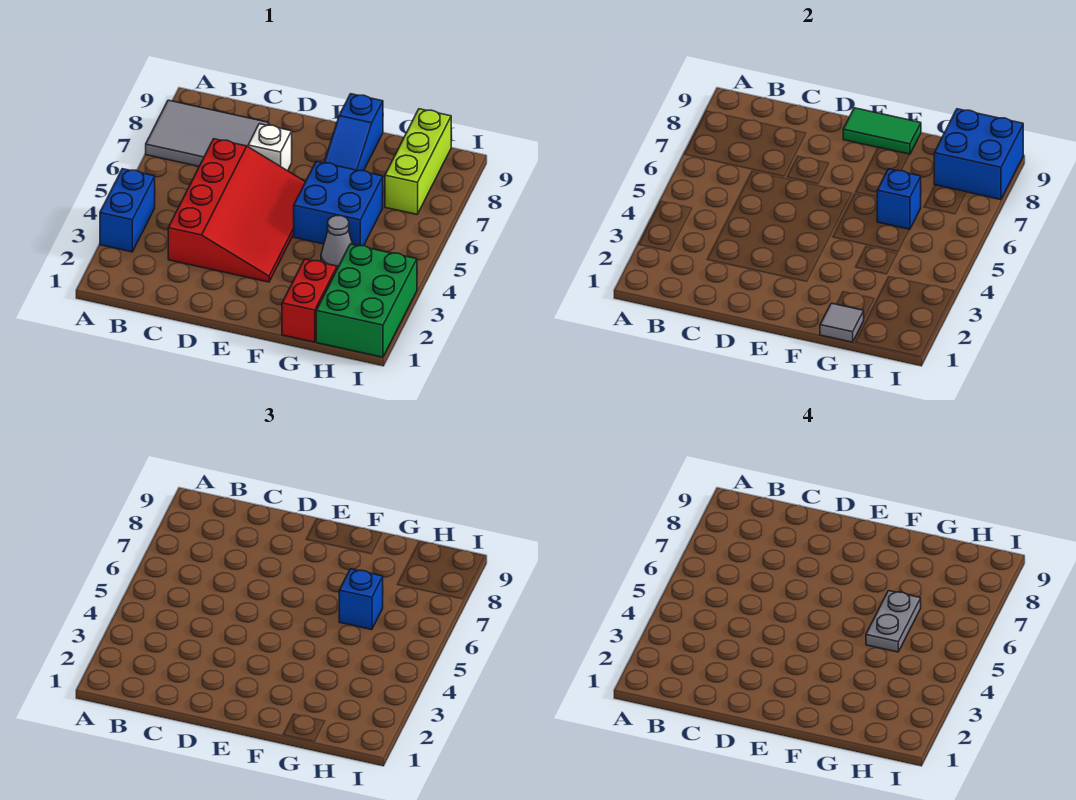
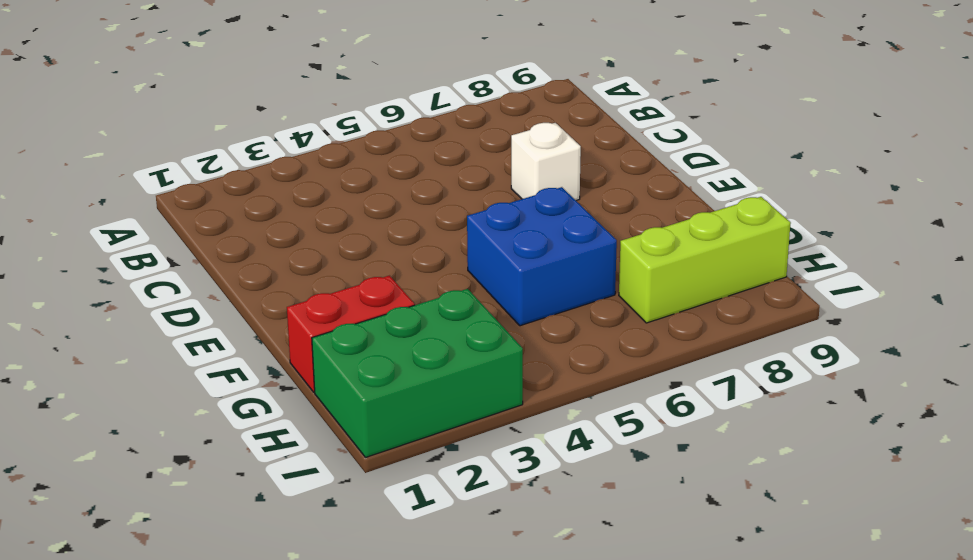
none -> blue brick A3:A4 level 1
none -> grey tile A7:C8 level 1
none -> red slope C3:E6 level 1 top C

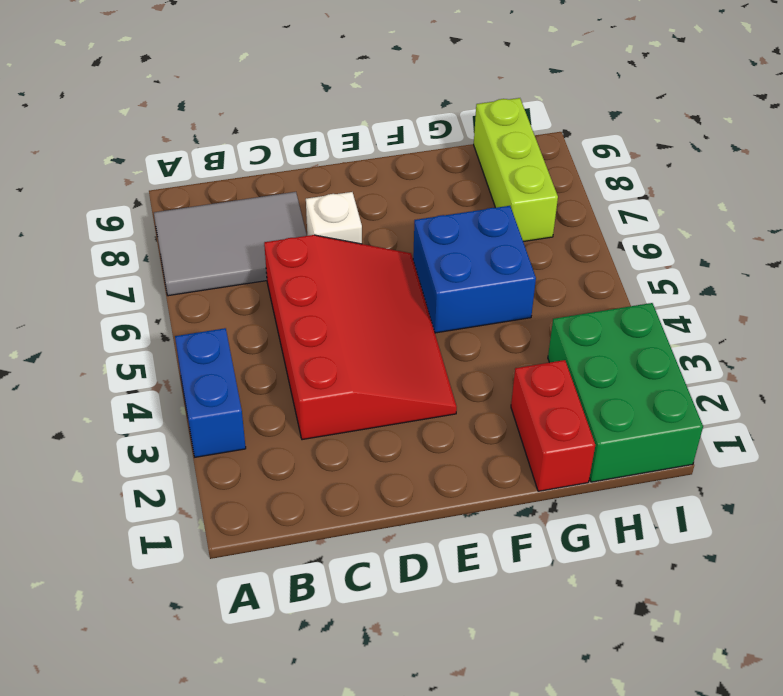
none -> blue slope F7:F9 level 1 top 9
none -> grey cone G4 level 1
none -> green tile E9:F9 level 2

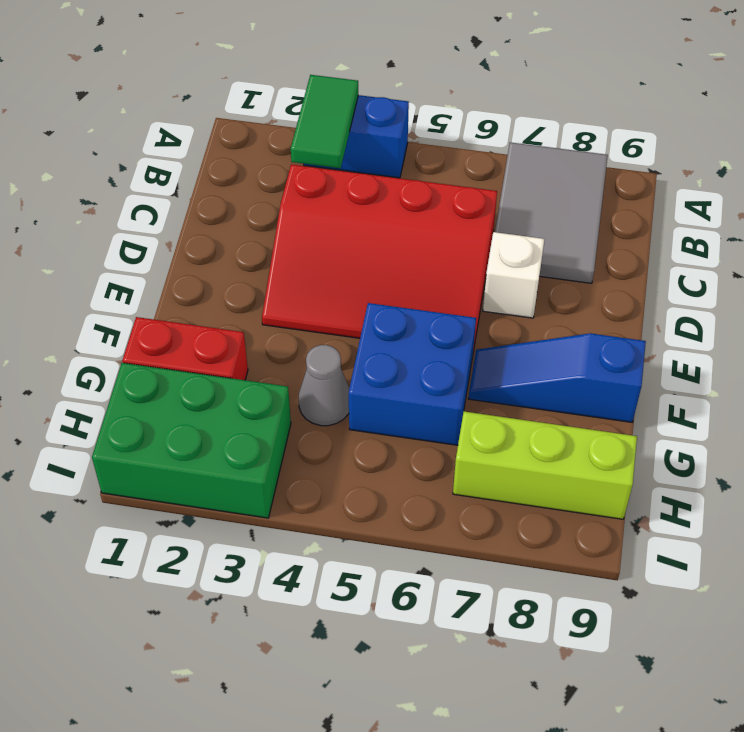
green tile A3:B3 level 2 -> green tile E9:F9 level 2
none -> grey tile G1 level 2
none -> blue brick G6 level 2
none -> blue brick H8:I9 level 2

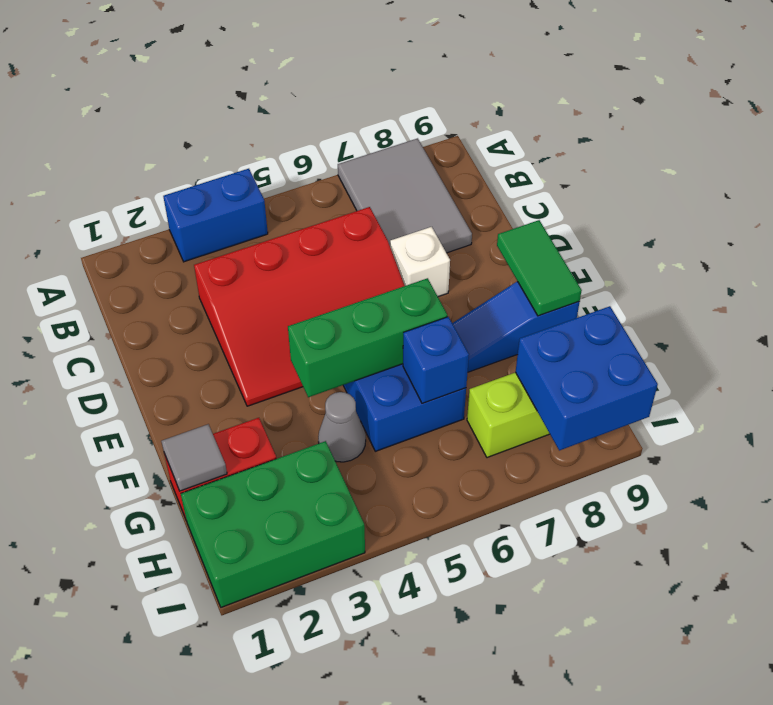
green brick F4:F6 level 2 -> none
none -> blue brick G6 level 3
none -> grey plate G5:G6 level 4

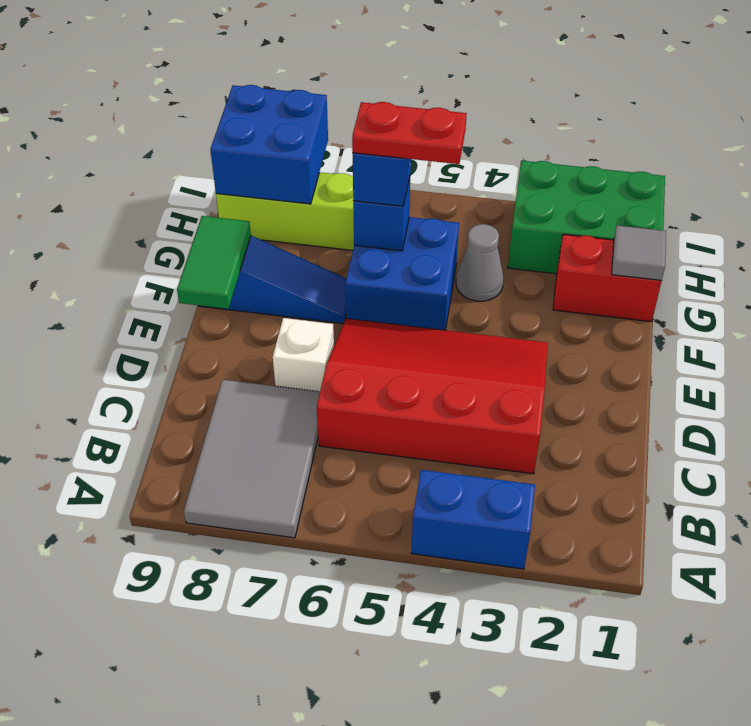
red plate G5:G6 level 4 -> grey plate G5:G6 level 4

